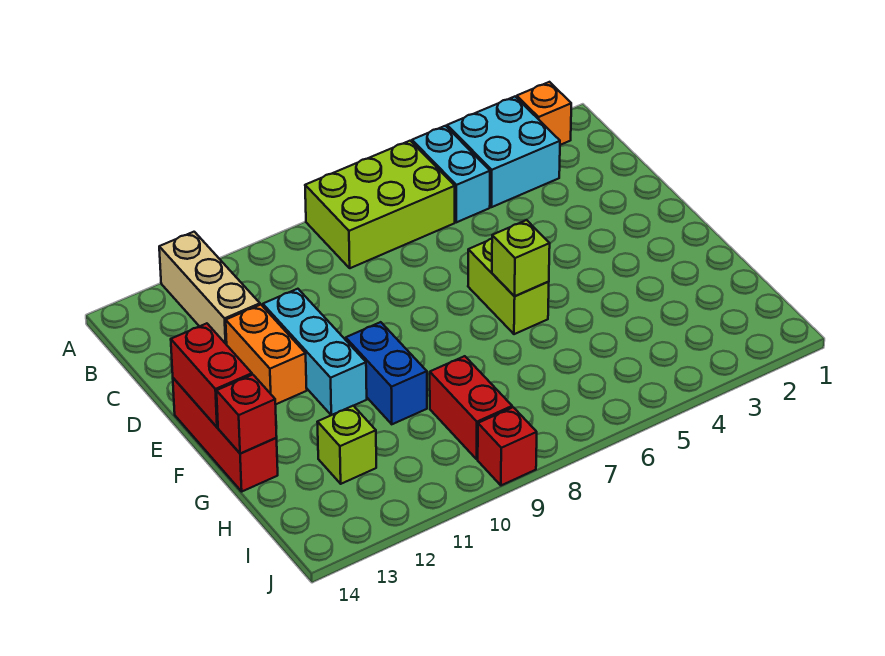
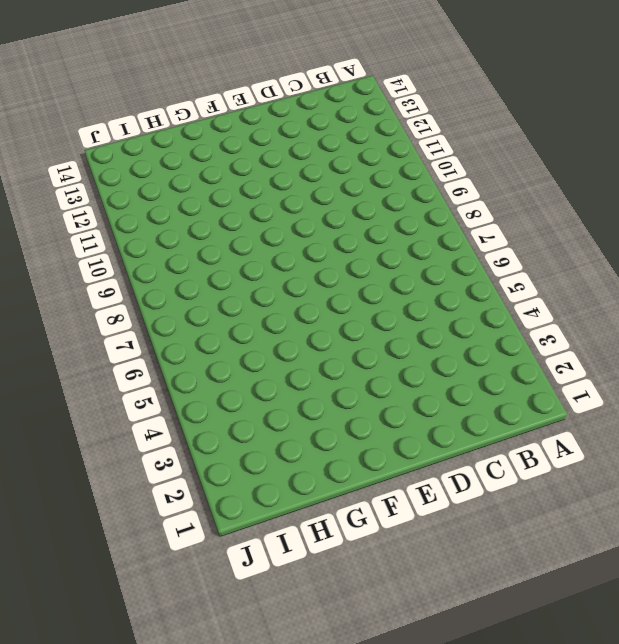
none -> orange brick A2 level 1
none -> cyan brick A3:B4 level 1
none -> cyan brick A5:B5 level 1

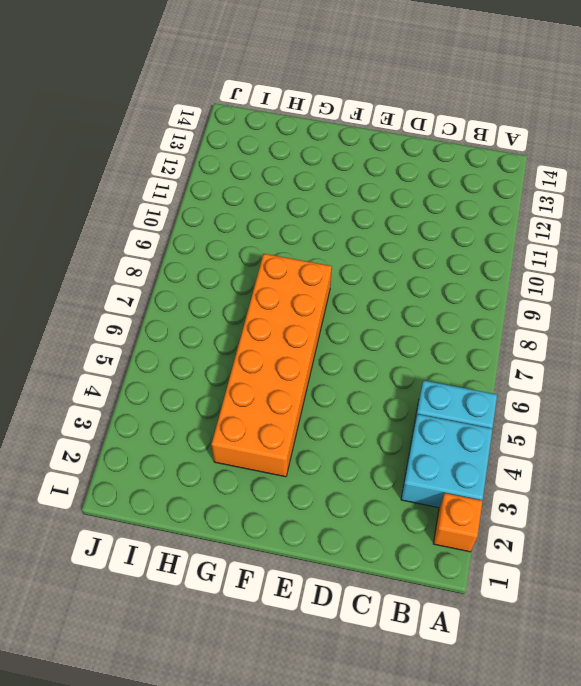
orange brick F3:G8 level 1 -> lime brick E6:F6 level 1
none -> lime brick A6:B8 level 1
none -> tan brick A12:C12 level 1
none -> cyan brick D11:F11 level 1

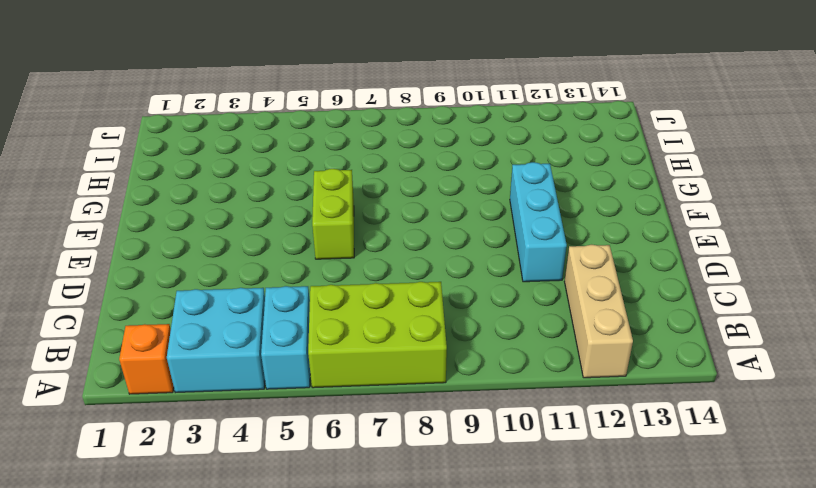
none -> orange brick D12:E12 level 1
none -> red brick E14:G14 level 1
none -> blue brick F10:G10 level 1

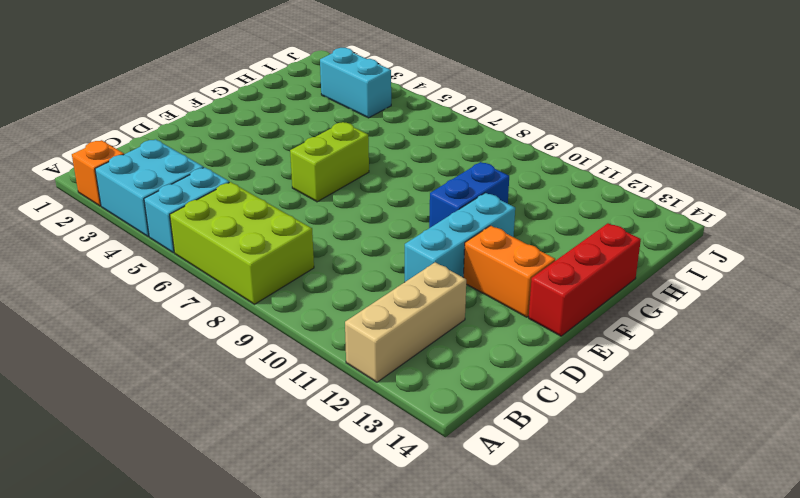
orange brick E12:E13 level 1 -> orange brick D12:E12 level 1
cyan brick I3:I4 level 1 -> none
none -> red brick H9:I9 level 1
none -> lime brick H12 level 1
none -> red brick J9 level 1

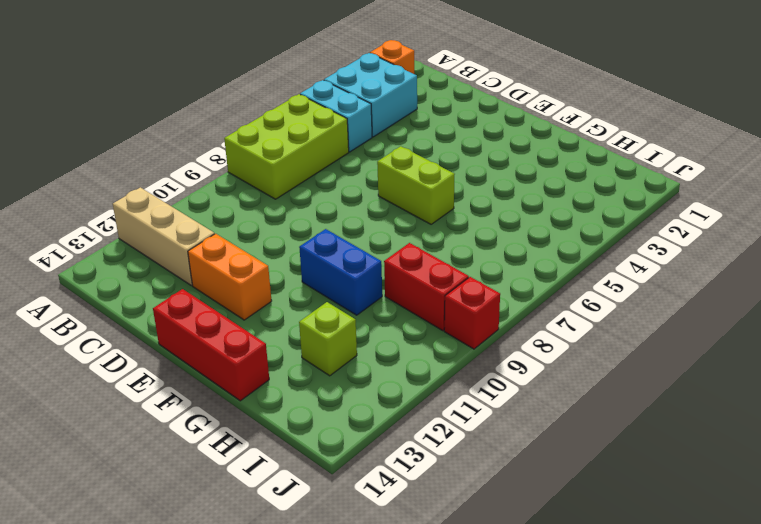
none -> cyan brick D11:F11 level 1
none -> red brick E14:F14 level 2
none -> lime brick F6 level 2

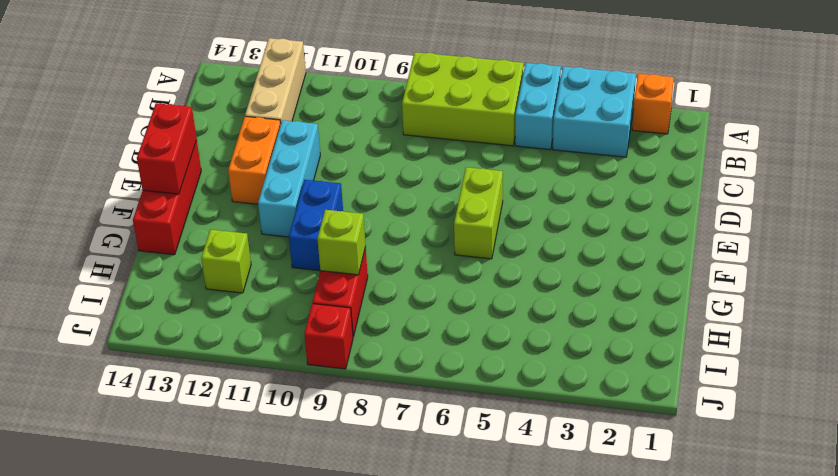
lime brick H9 level 2 -> lime brick F6 level 2
none -> red brick G14 level 2

